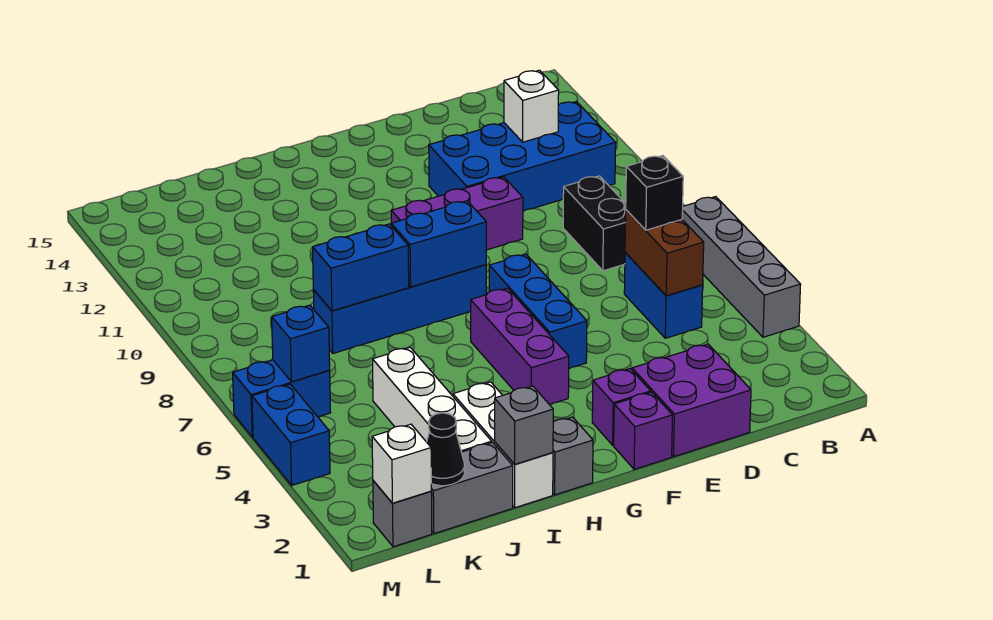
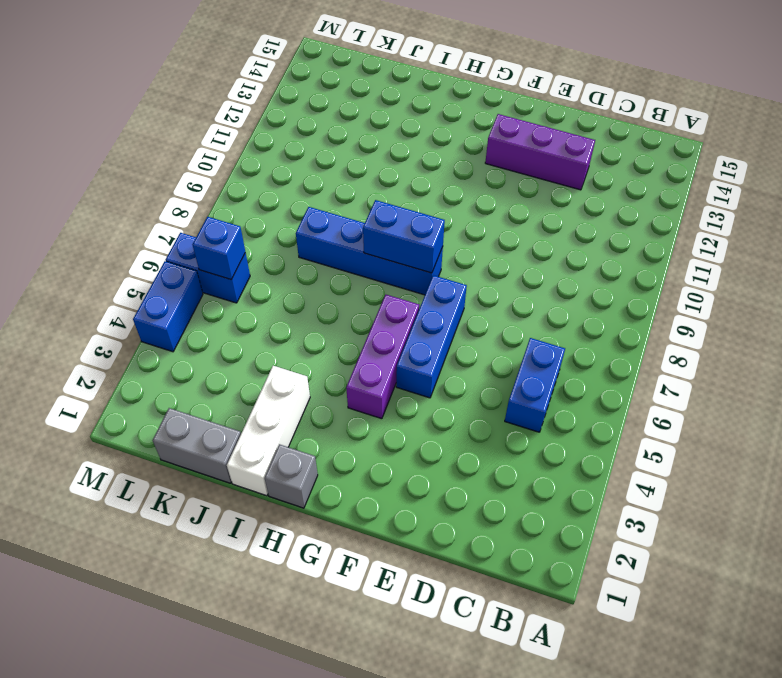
purple brick D13:F13 level 1 -> purple brick E10:G10 level 1
none -> grey brick A4:A7 level 1
none -> blue brick B11:E12 level 1
none -> black brick C8:C9 level 1

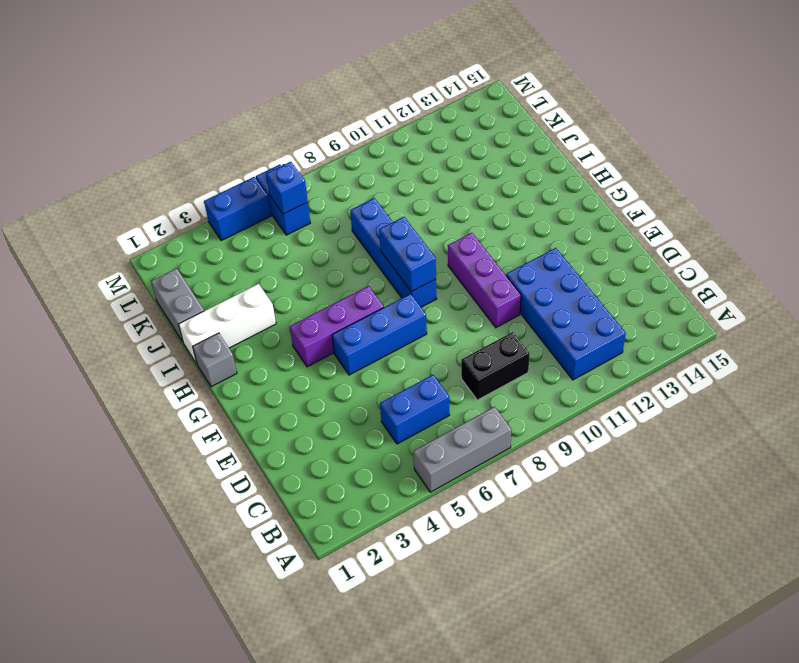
grey brick A5:A7 level 1 -> grey brick A4:A7 level 1
none -> purple brick D1:E2 level 1
none -> purple brick F1 level 1
none -> purple brick F2 level 1

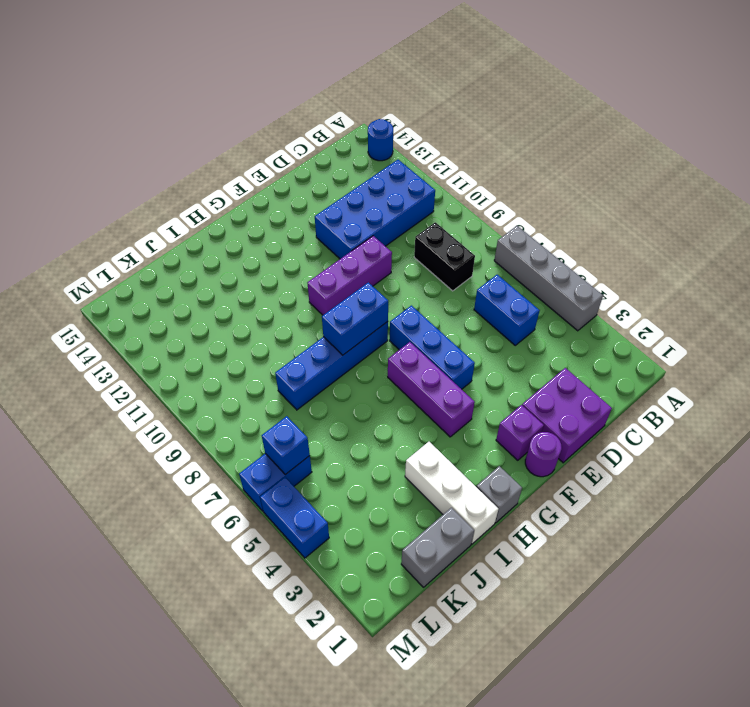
blue round brick A14 level 1 -> none
purple round brick F1 level 1 -> purple brick F1 level 1
none -> white brick J2:J5 level 1
none -> grey brick L1 level 1
none -> brown brick C5:C6 level 2

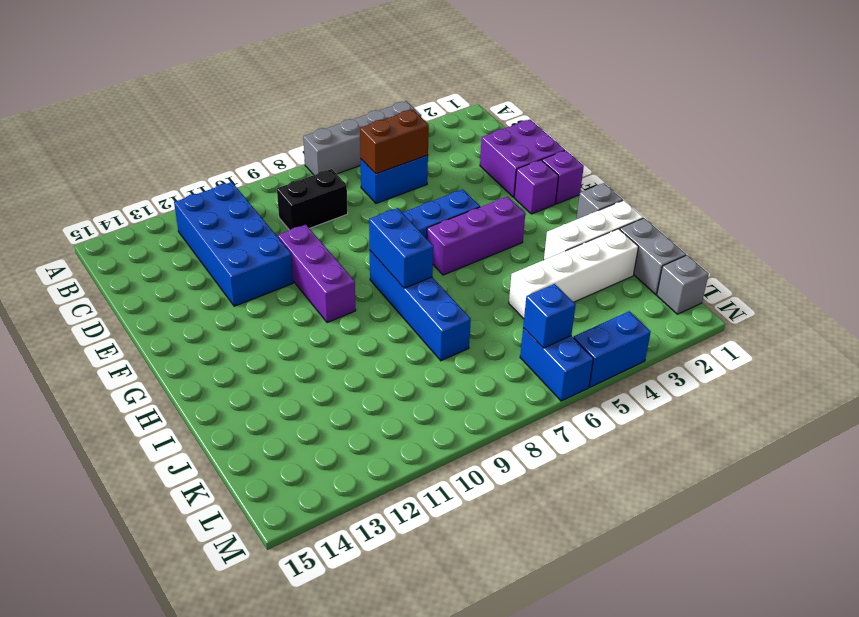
none -> white brick C12 level 2
none -> grey brick I1 level 2
none -> blue brick I8:J8 level 2

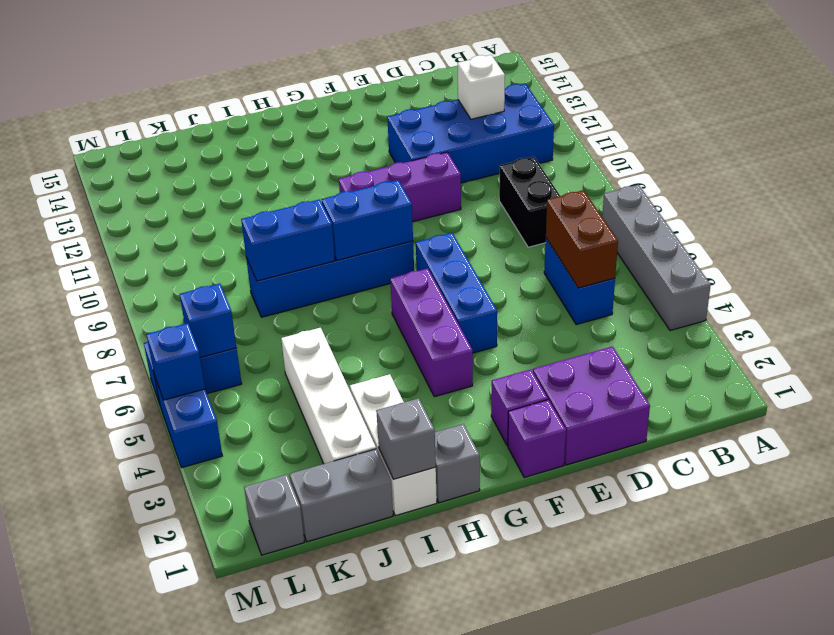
blue brick M5 level 2 -> none
none -> black cone K1 level 2
none -> white brick L1 level 2
none -> black brick C6 level 3

